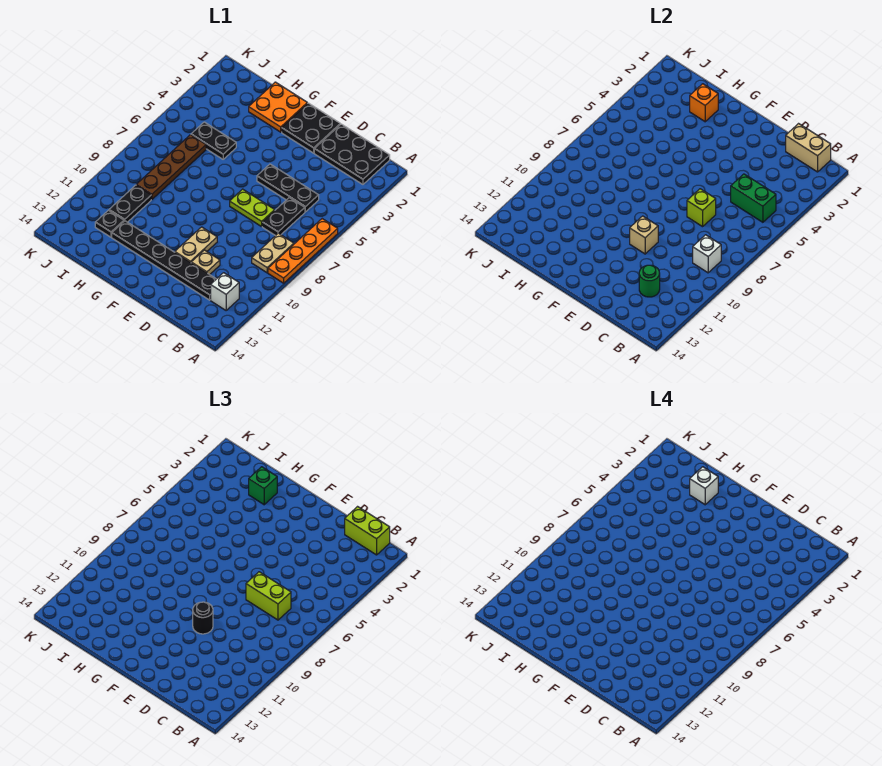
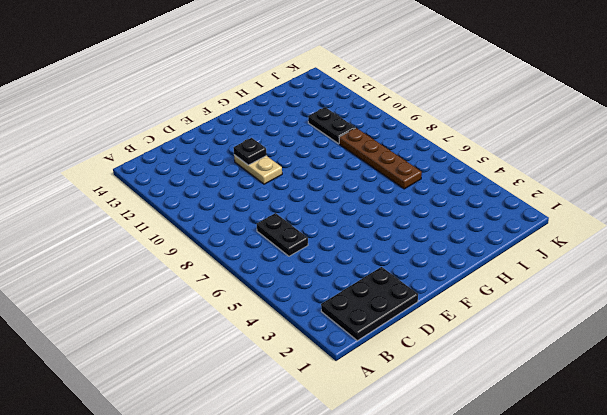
black plate E11 level 2 -> black plate I12 level 1
none -> orange plate A6:A9 level 1
none -> tan plate B8:B9 level 1
none -> white brick B12 level 1

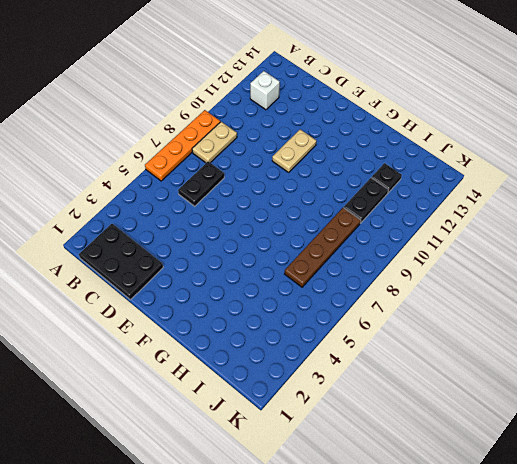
none -> black plate C5:E5 level 1
none -> black plate C12:H12 level 1
none -> lime plate D7:E7 level 1

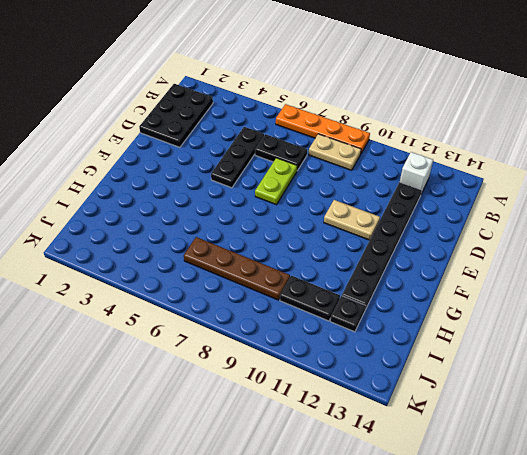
none -> tan plate D11 level 1
none -> black plate E1:F2 level 1
none -> orange plate G1:H2 level 1

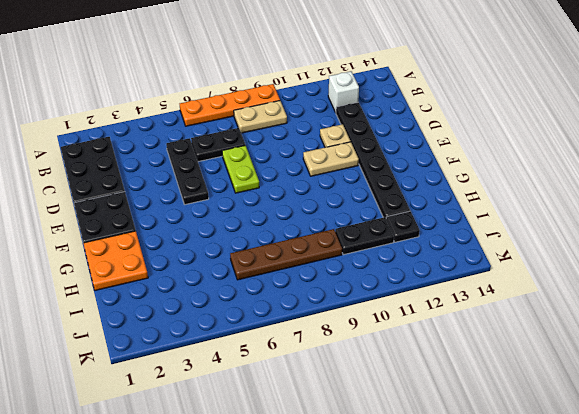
none -> black plate H5:I5 level 1
none -> tan brick B1:C1 level 2
none -> green brick B5:C5 level 2

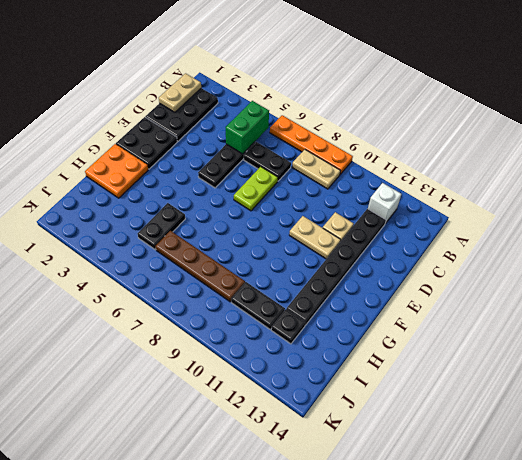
tan plate B1:C1 level 2 -> tan brick B1:C1 level 2
none -> white brick B9 level 2
none -> green round brick C12 level 2
none -> lime brick D7 level 2

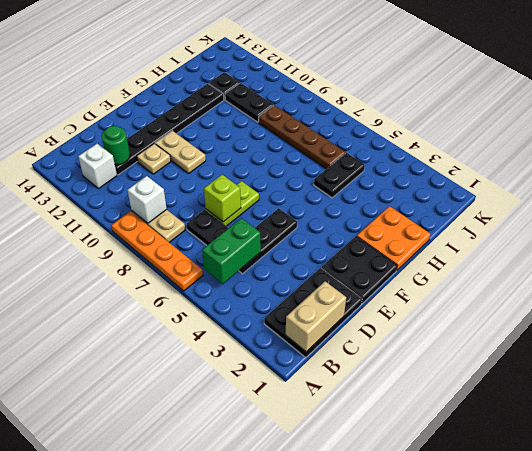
none -> tan brick E10 level 2
none -> orange brick H2 level 2
none -> lime brick B1:C1 level 3

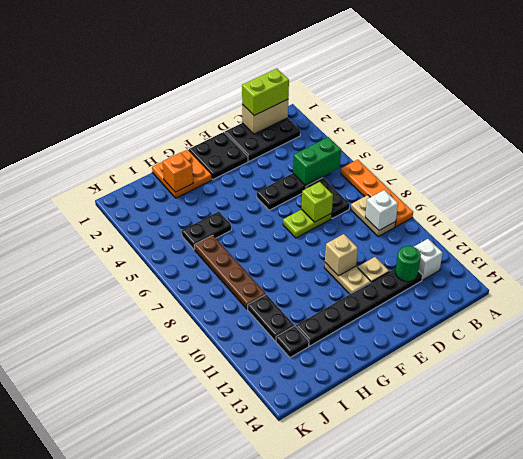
none -> lime brick C7:D7 level 3
none -> black round brick E10 level 3
none -> green brick H2 level 3

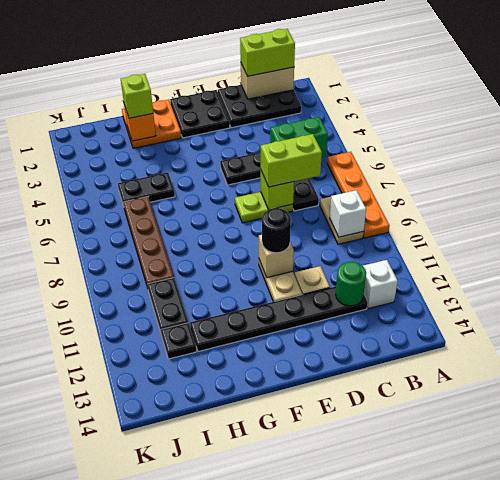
lime brick H2 level 3 -> green brick H2 level 3
none -> white brick H2 level 4

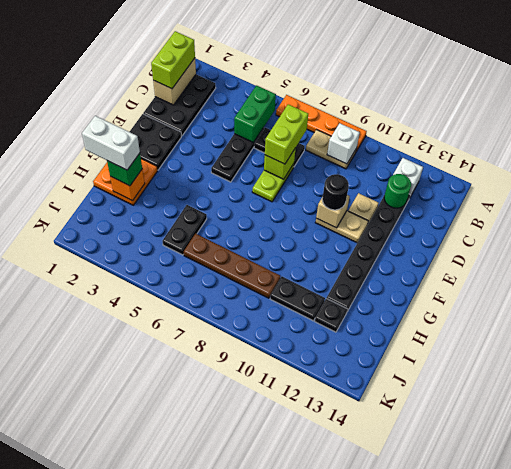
white brick H1:H2 level 4 -> white brick H2 level 4

